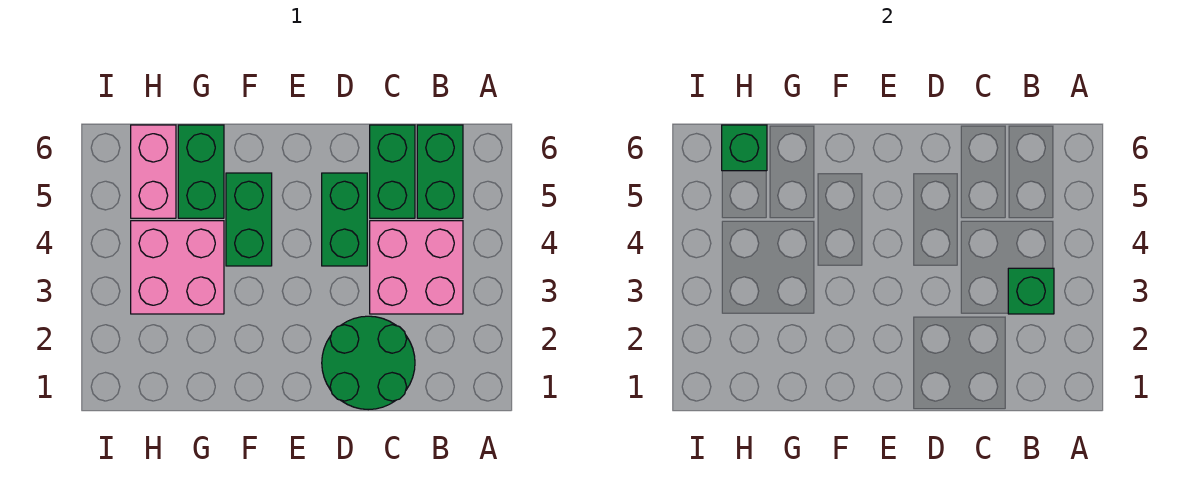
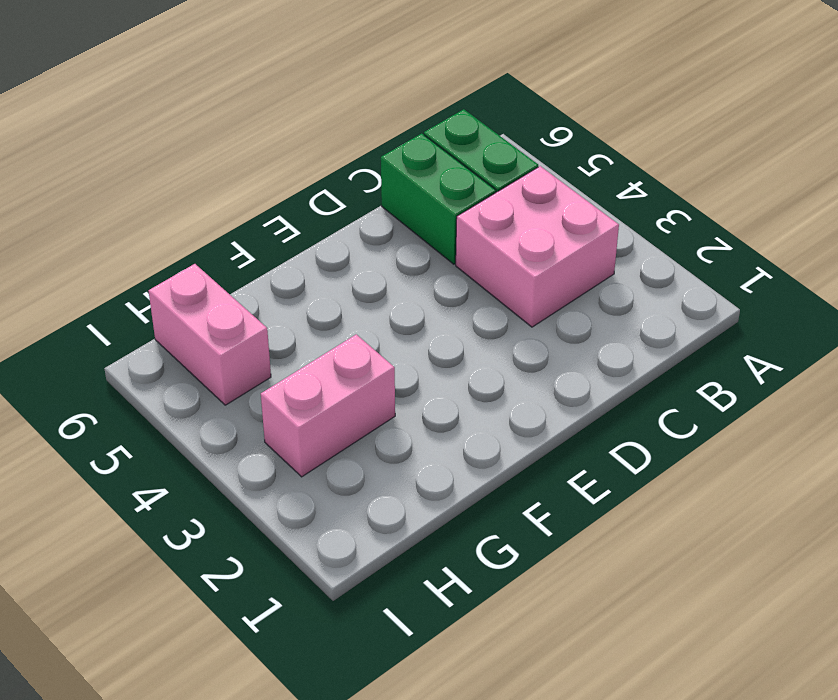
pink brick G3:H3 level 1 -> pink brick G3:H4 level 1
none -> green round brick C1:D2 level 1
none -> green brick D4:D5 level 1

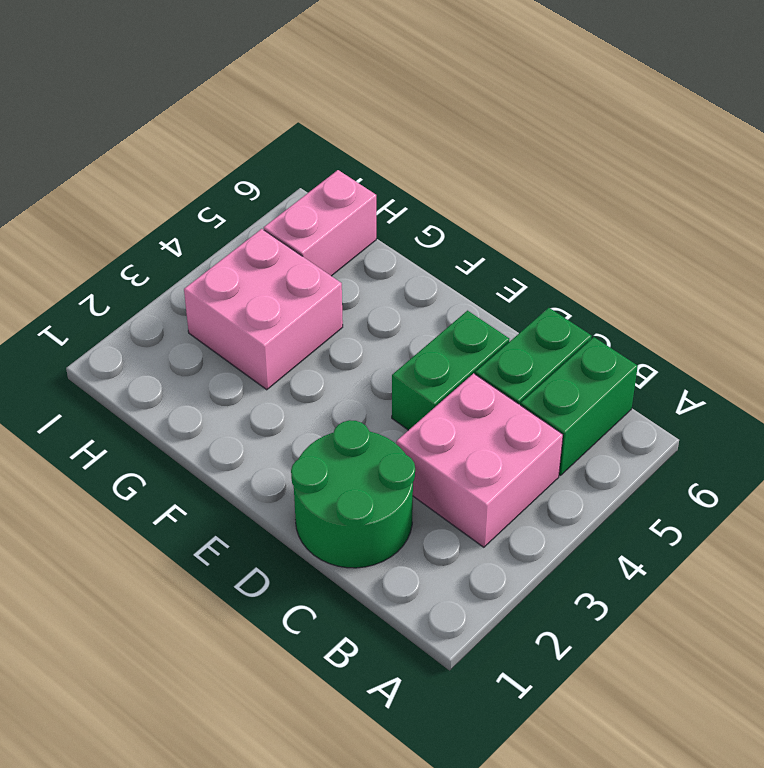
none -> green brick F4:F5 level 1
none -> green brick G5:G6 level 1

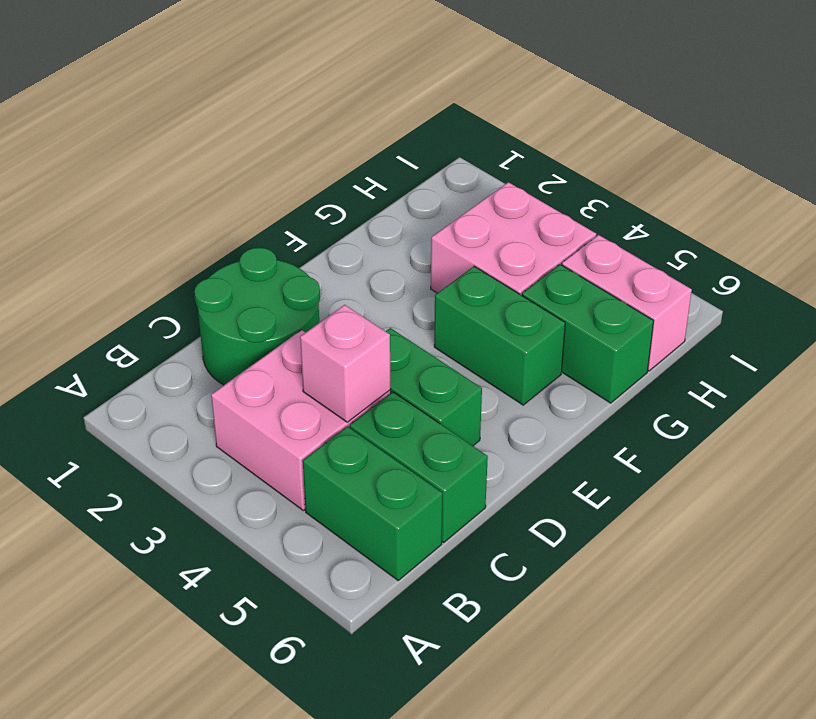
pink brick C4 level 2 -> none
none -> green brick B3 level 2
none -> green brick H6 level 2

